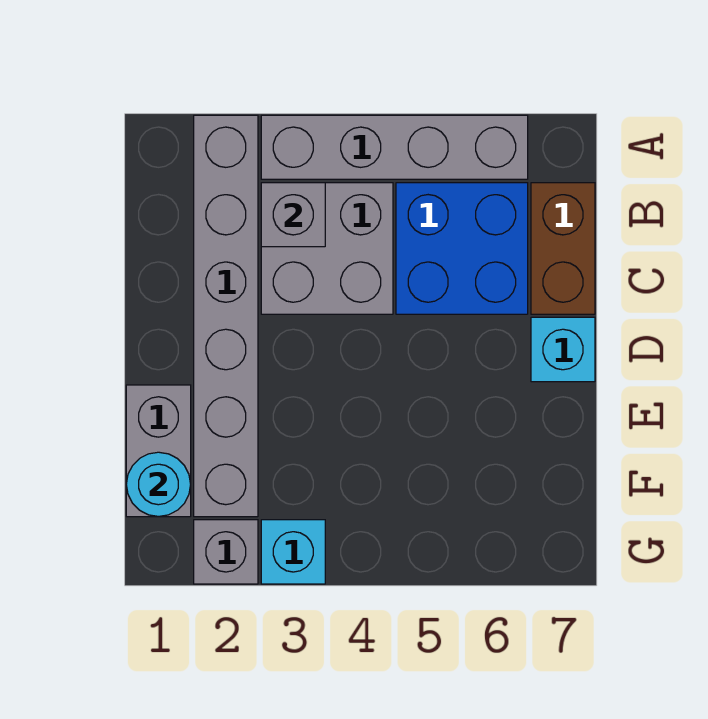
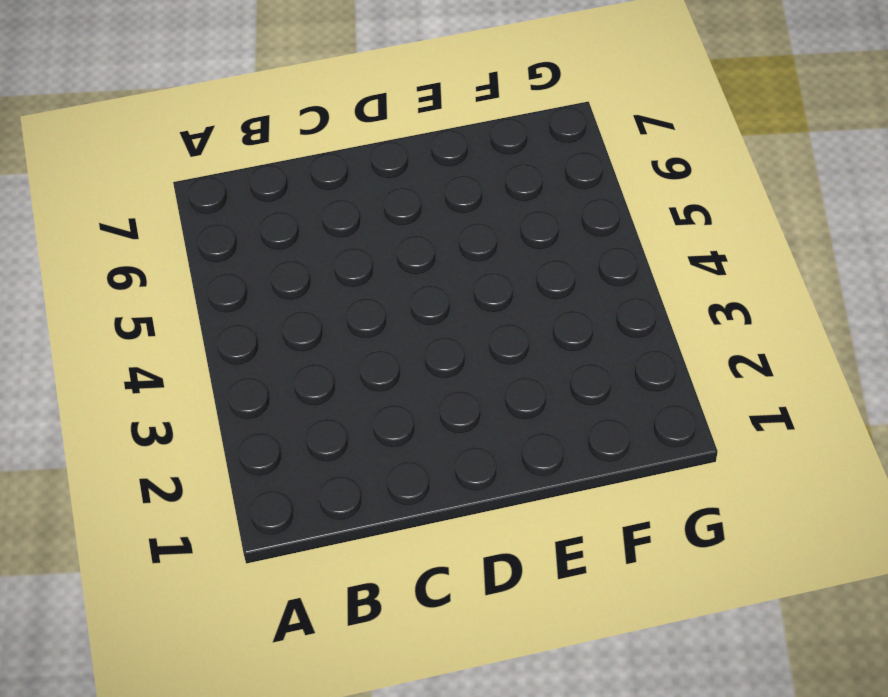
none -> grey brick A2:F2 level 1
none -> grey brick A3:A6 level 1

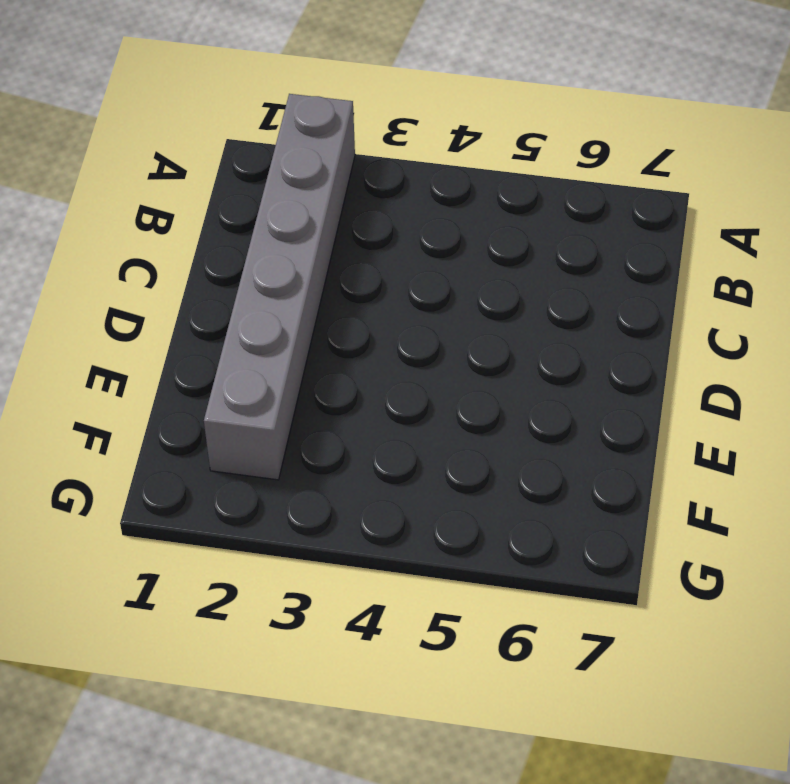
none -> grey brick A3:A6 level 1
none -> grey brick B3:C4 level 1

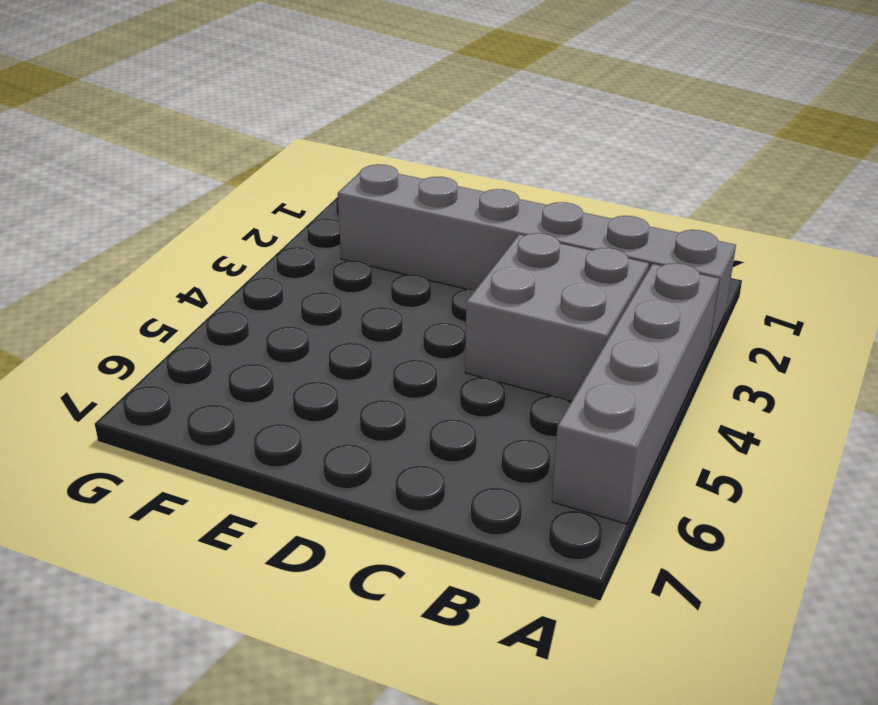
none -> blue brick B5:C6 level 1
none -> brown brick B7:C7 level 1

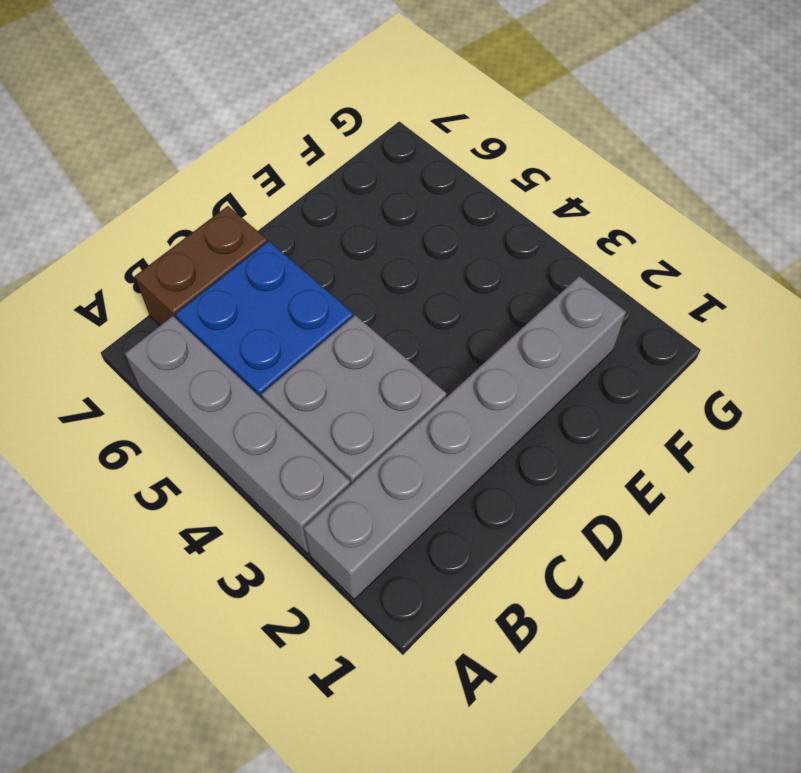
none -> cyan brick D7 level 1
none -> grey brick E1:F1 level 1

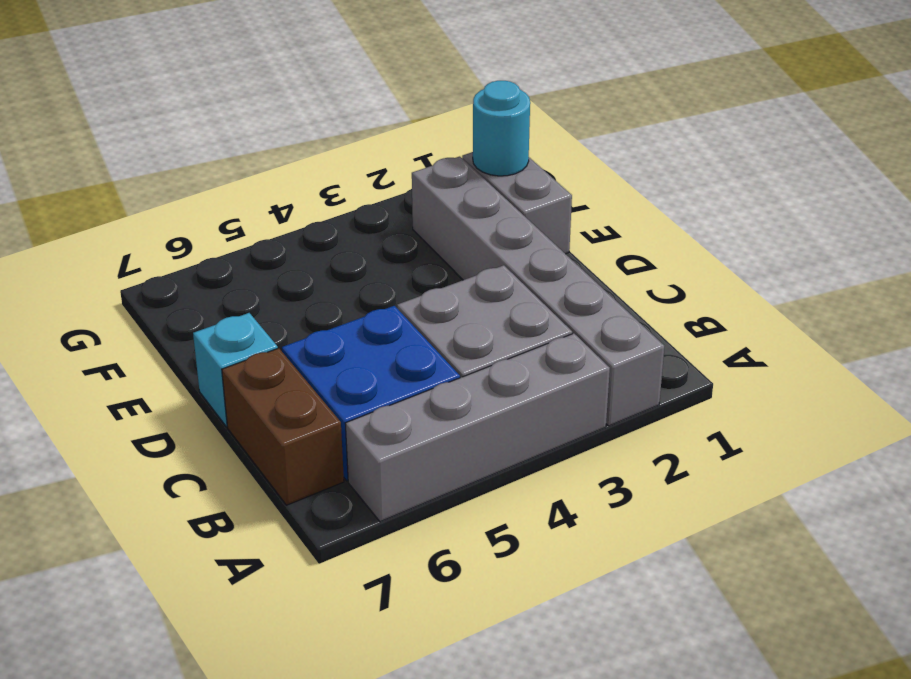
none -> grey brick G2 level 1
none -> cyan brick G3 level 1

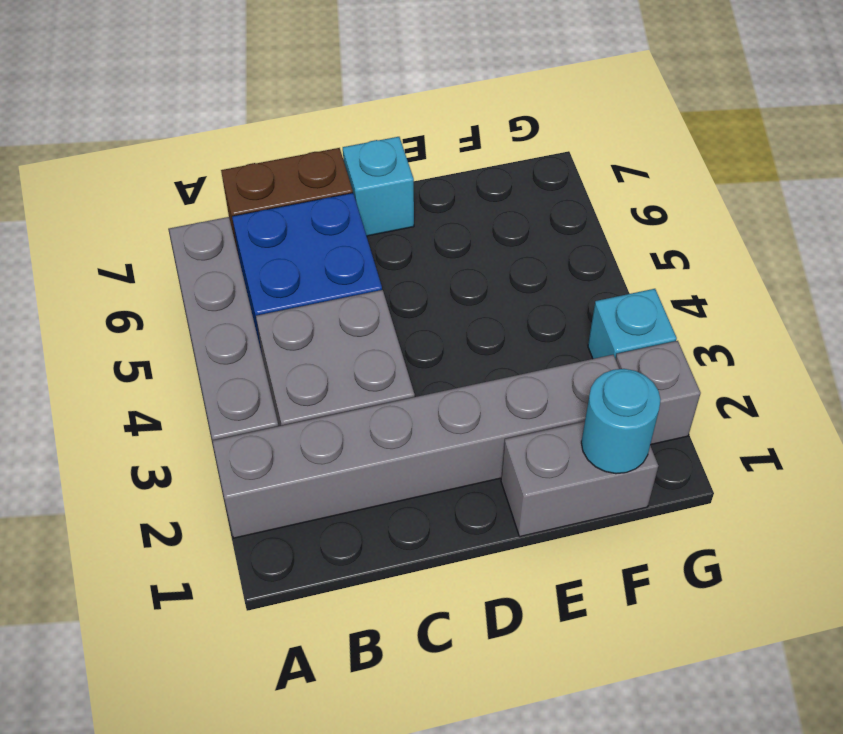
none -> grey brick B3 level 2

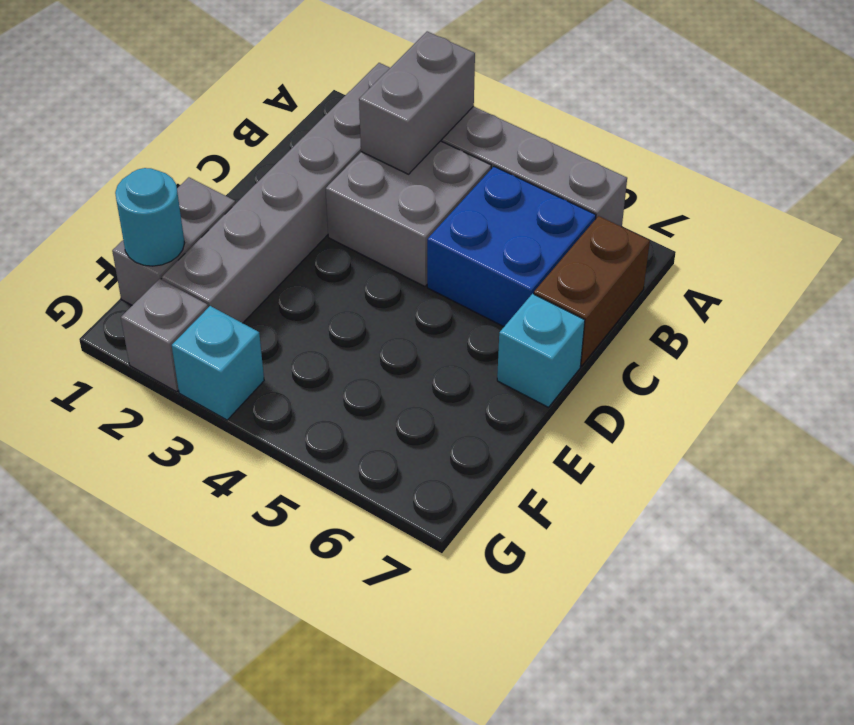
grey brick A3:B3 level 2 -> grey brick B3 level 2

